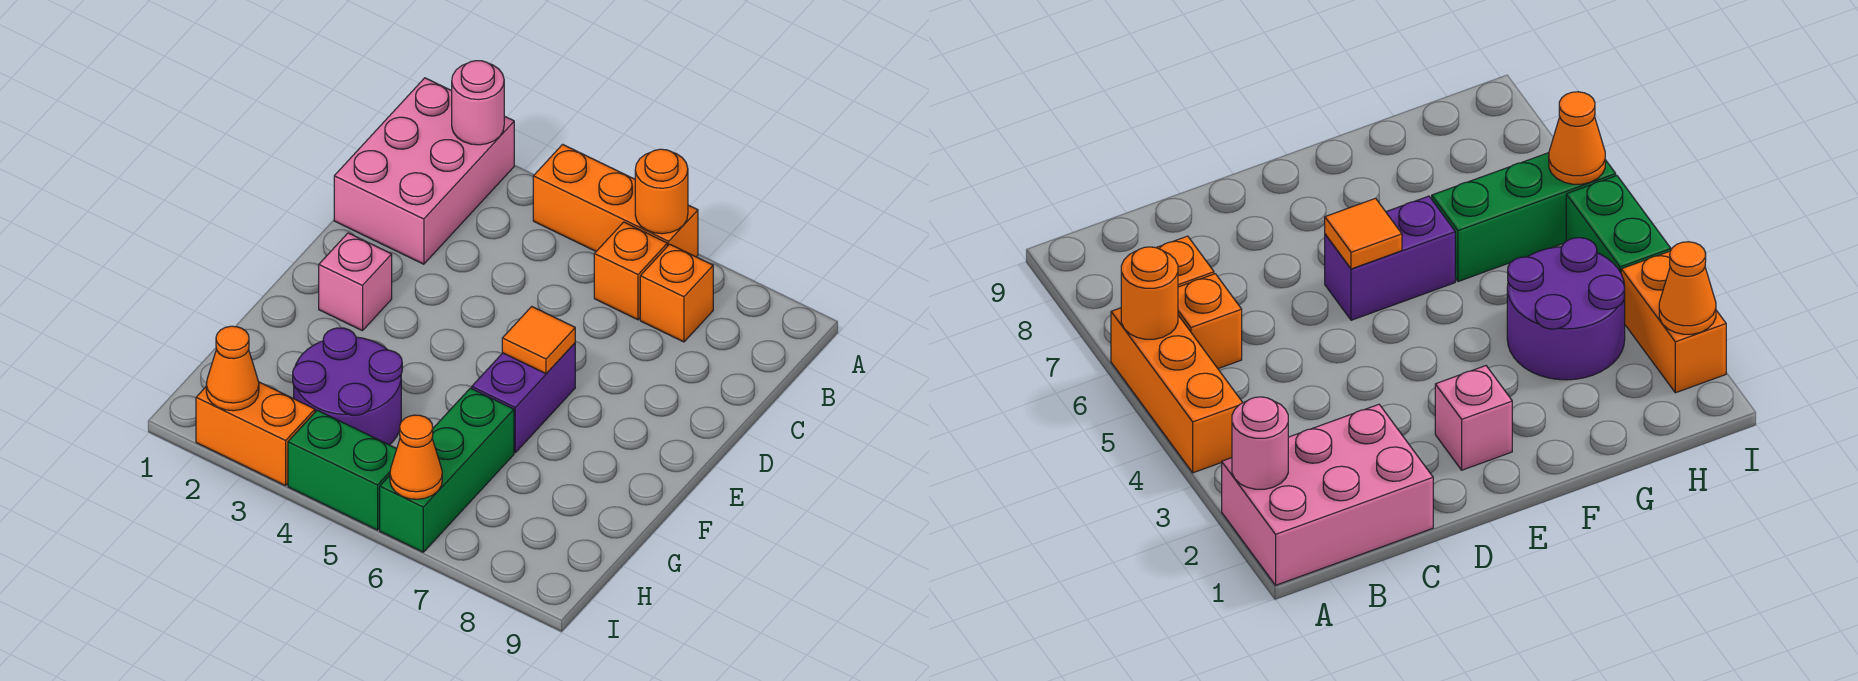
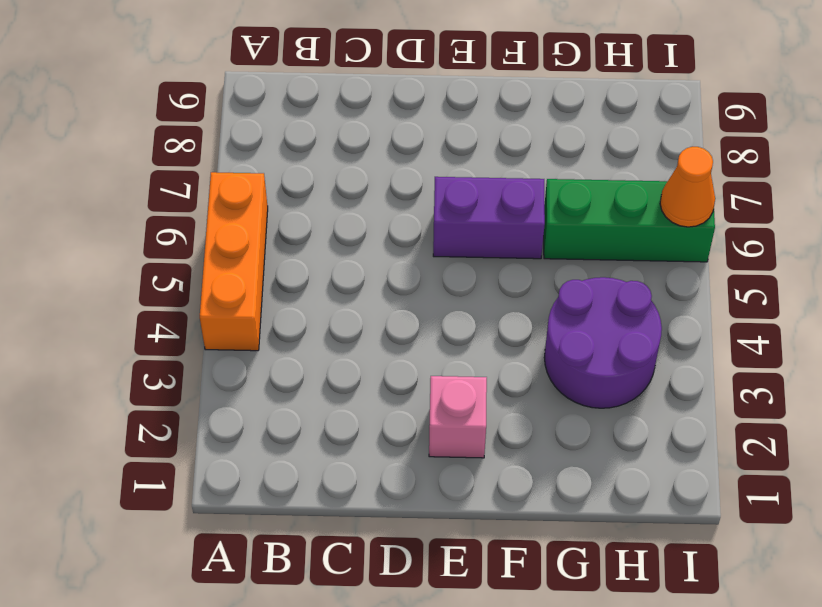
none -> pink brick A1:C2 level 1
none -> orange brick B6 level 1
none -> orange brick B7 level 1

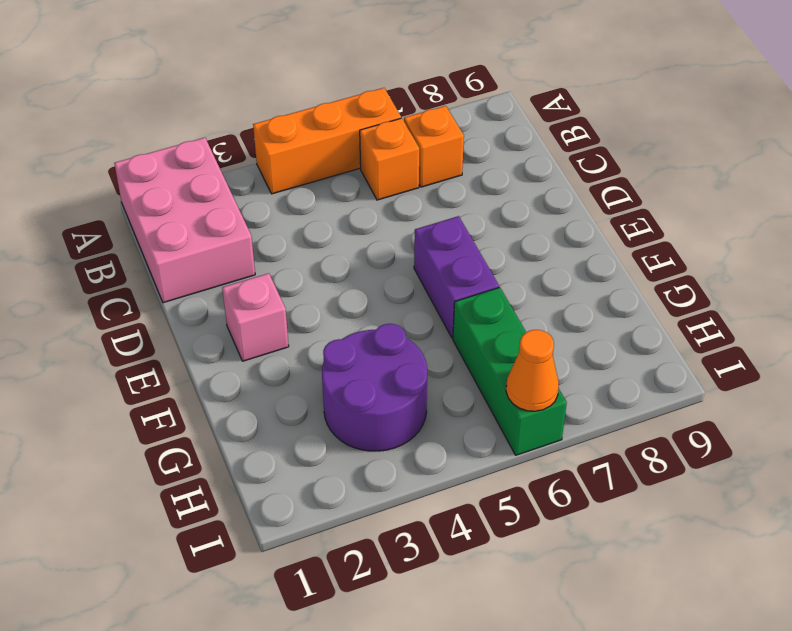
none -> orange brick I2:I3 level 1
none -> green brick I4:I5 level 1
none -> pink round brick A2 level 2

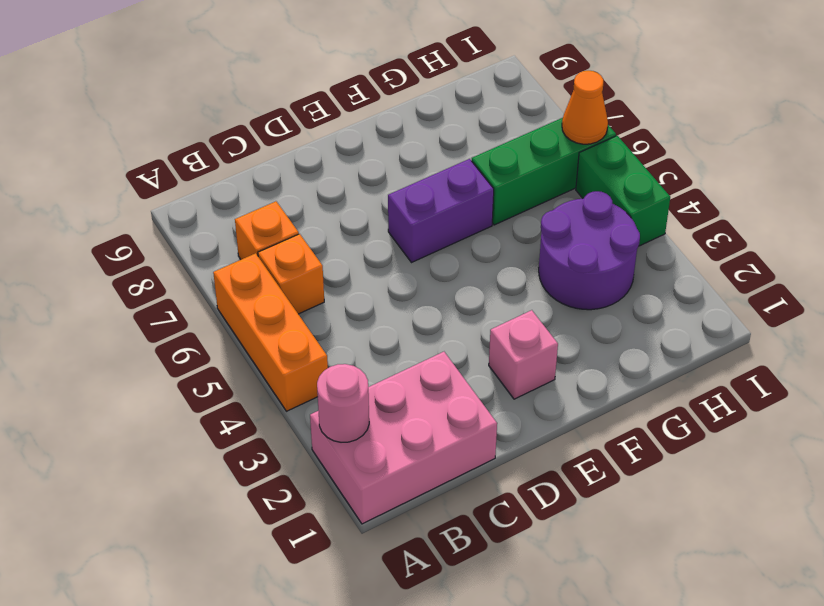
none -> orange brick I2:I3 level 1
none -> orange round brick A6 level 2
none -> orange tile E6 level 2

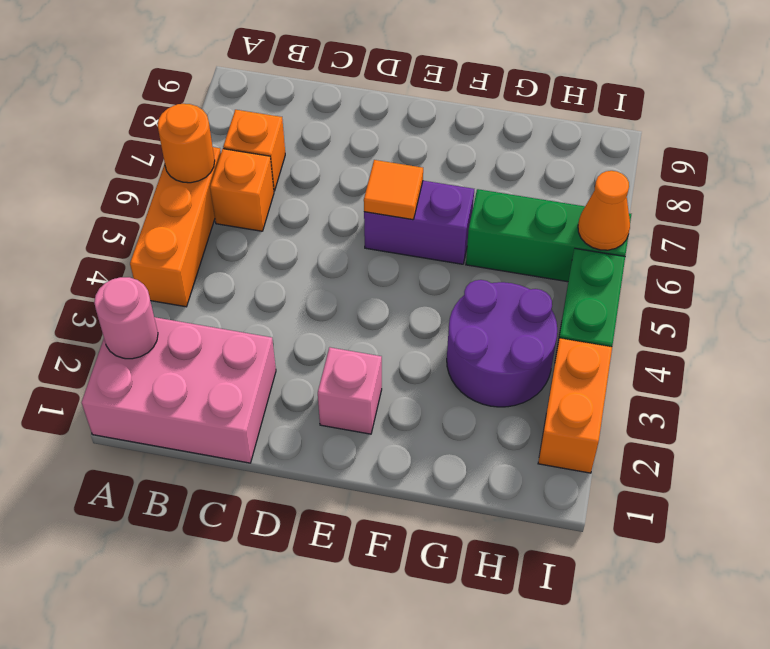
none -> orange cone I2 level 2

